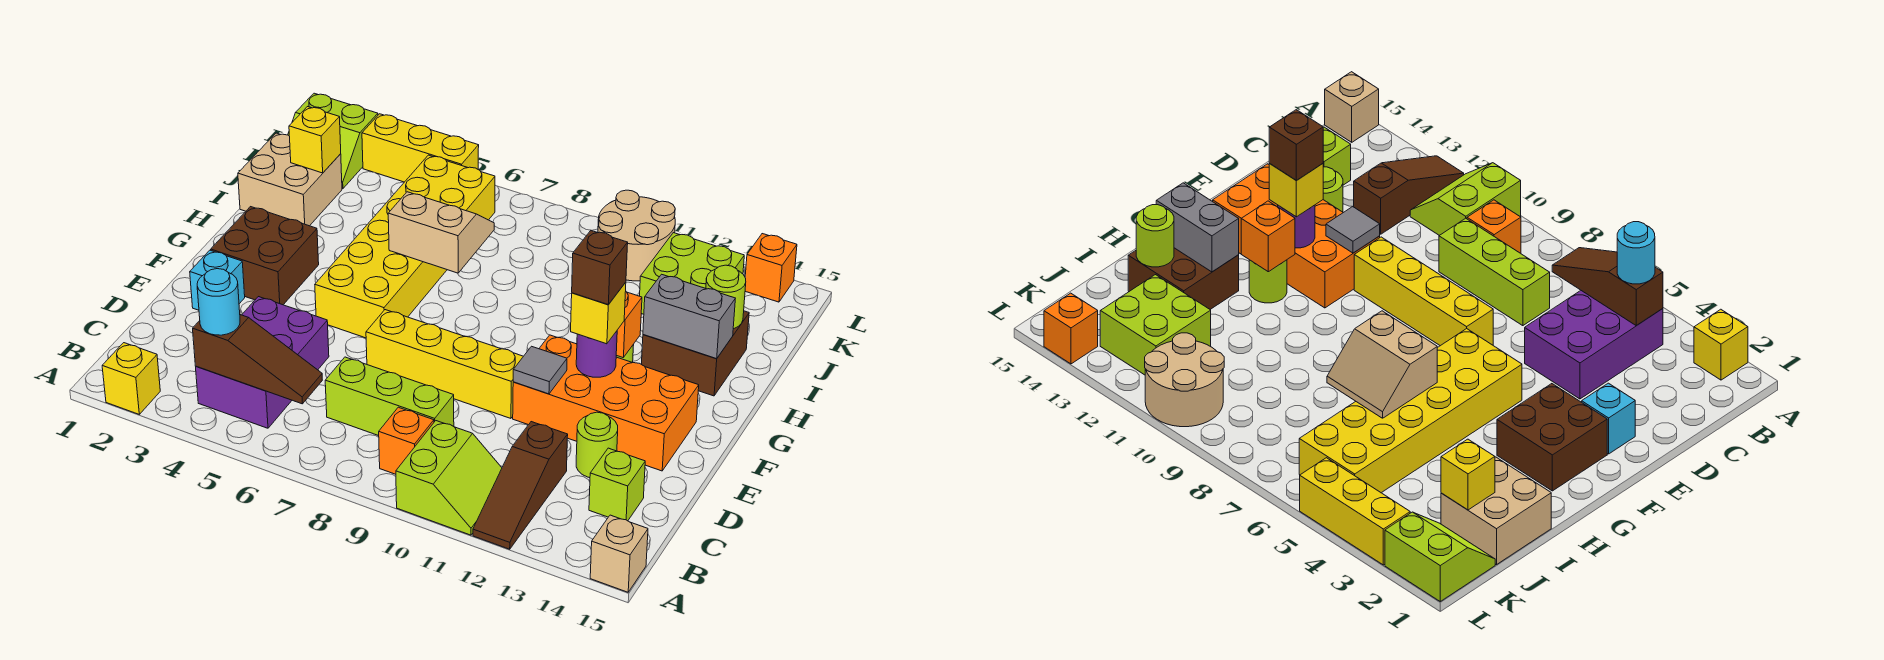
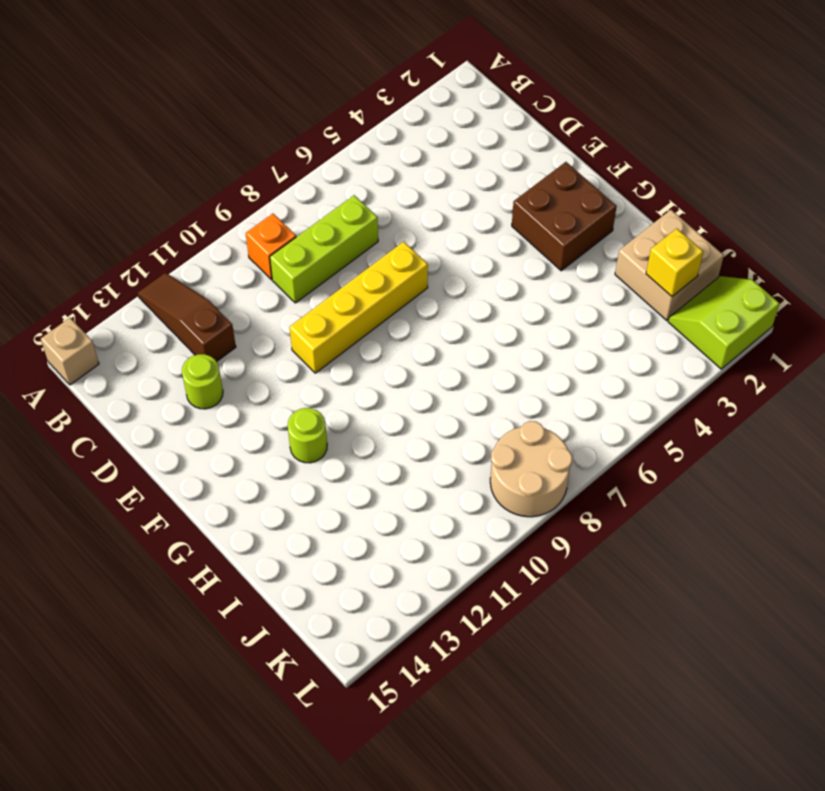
tan round brick K8:L9 level 1 -> tan round brick K10:L11 level 1
none -> yellow brick A2 level 1
none -> lime slope A10:B11 level 1 top 10
none -> purple brick B4:D5 level 1
none -> lime brick C14 level 1

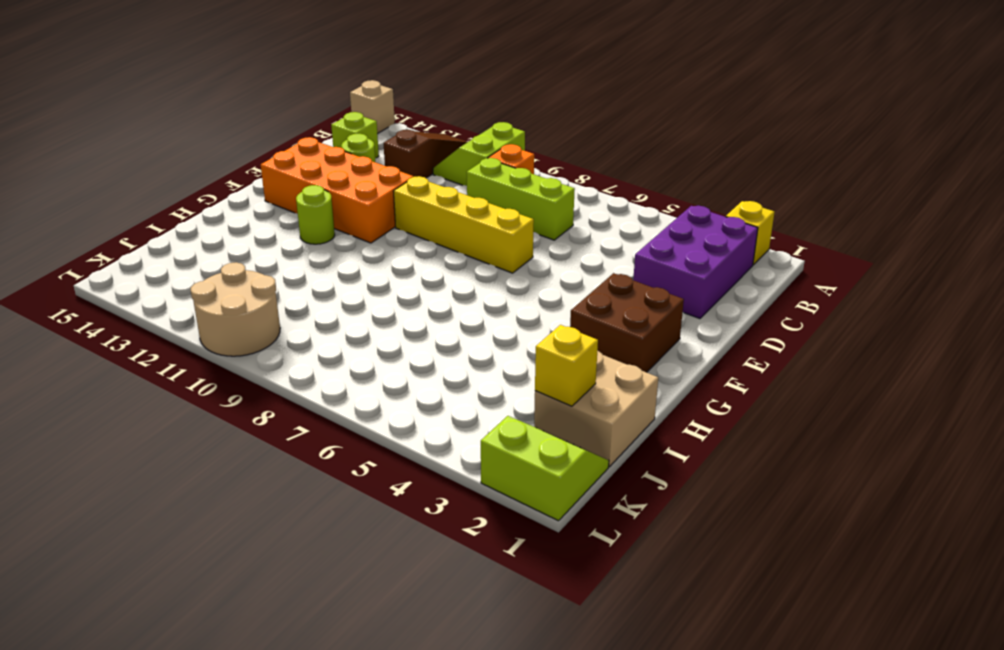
purple brick B2:D3 level 1 -> purple brick B4:D5 level 1
none -> cyan brick E2 level 1
none -> yellow brick F5:K6 level 1
none -> brown brick H13:I14 level 1
none -> lime brick J12:K13 level 1

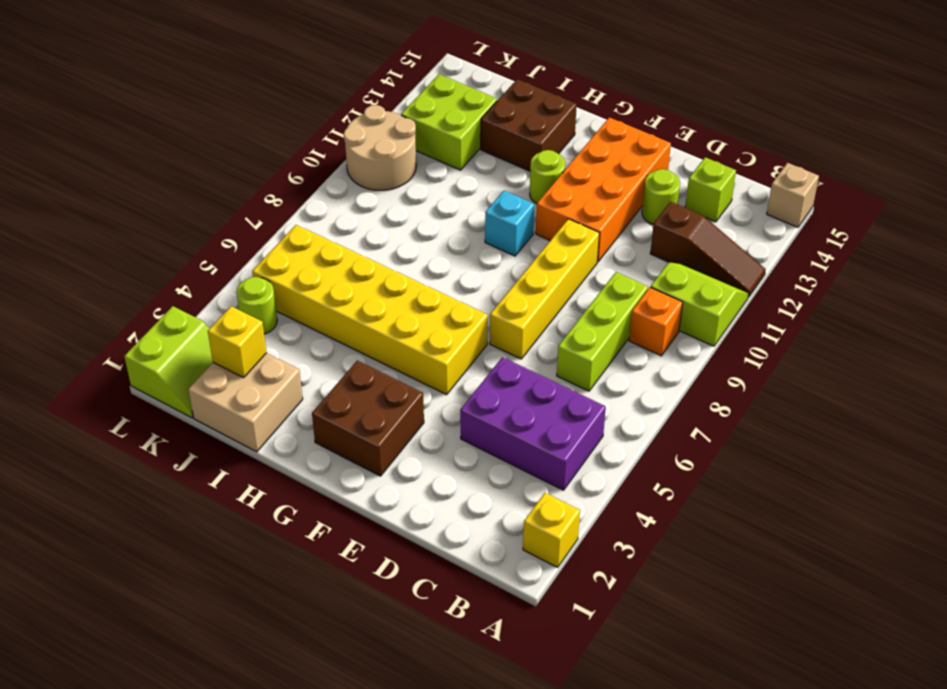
cyan brick G10 level 1 -> cyan brick E2 level 1
lime round brick K4 level 1 -> lime round brick I14 level 2
none -> yellow brick L3:L5 level 1
none -> orange brick L14 level 1
none -> brown slope B4:B6 level 2 top 4
none -> grey tile E11 level 2

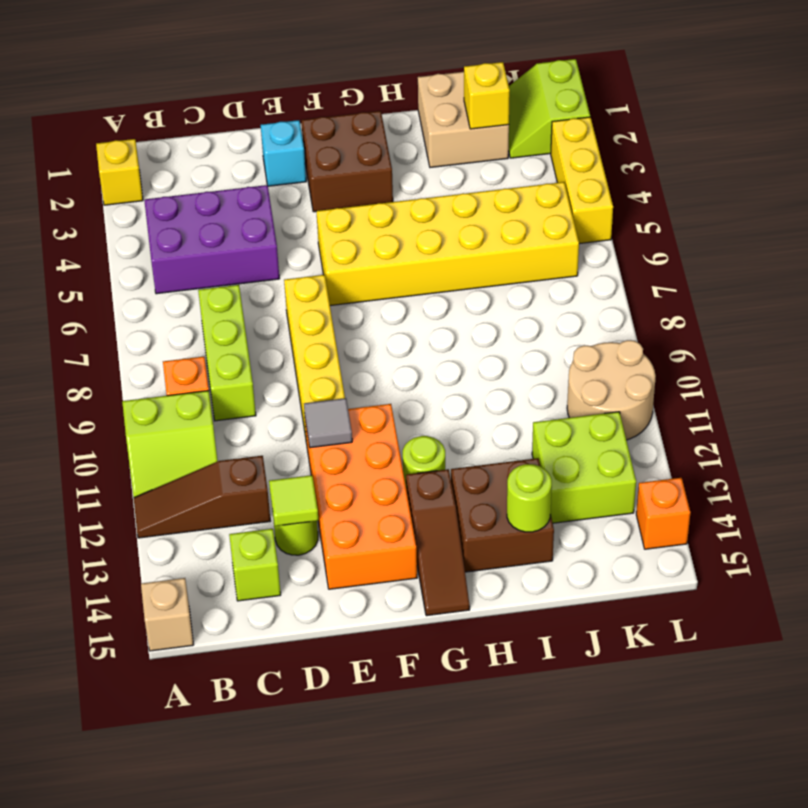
lime tile D13 level 2 -> none
brown slope G13:G15 level 1 top 13 -> brown slope B4:B6 level 2 top 4
none -> purple round brick F12 level 2
none -> orange brick G12 level 2
none -> tan slope H6:I7 level 2 top H
none -> grey brick H13:H14 level 2

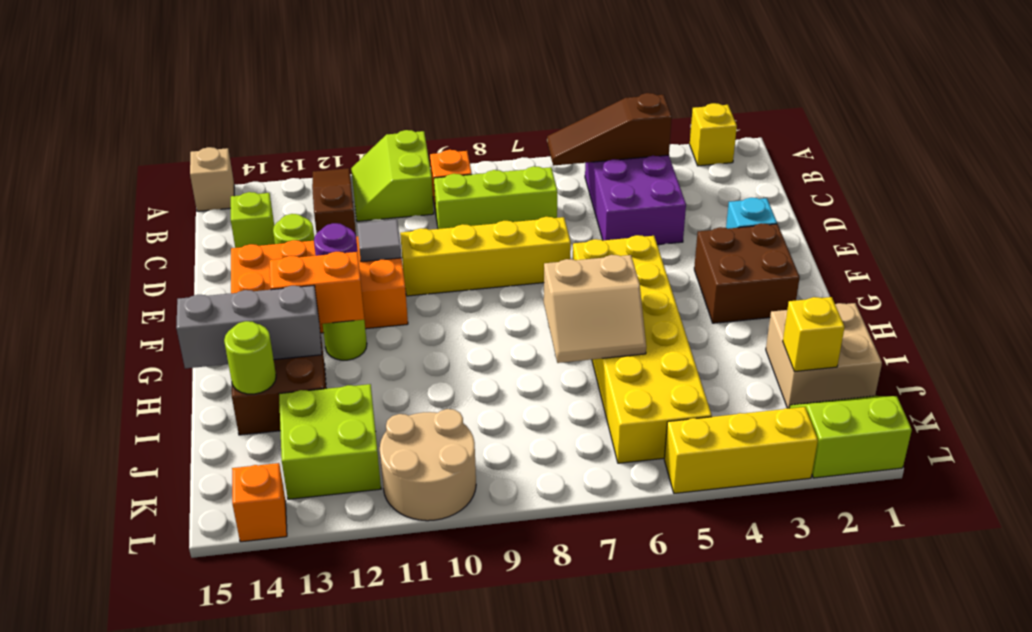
orange brick G12:G13 level 2 -> orange brick G12 level 2
grey brick H13:H15 level 2 -> grey brick H13:H14 level 2
none -> cyan round brick B4 level 3
none -> yellow brick F12 level 3
none -> brown brick F12 level 4

